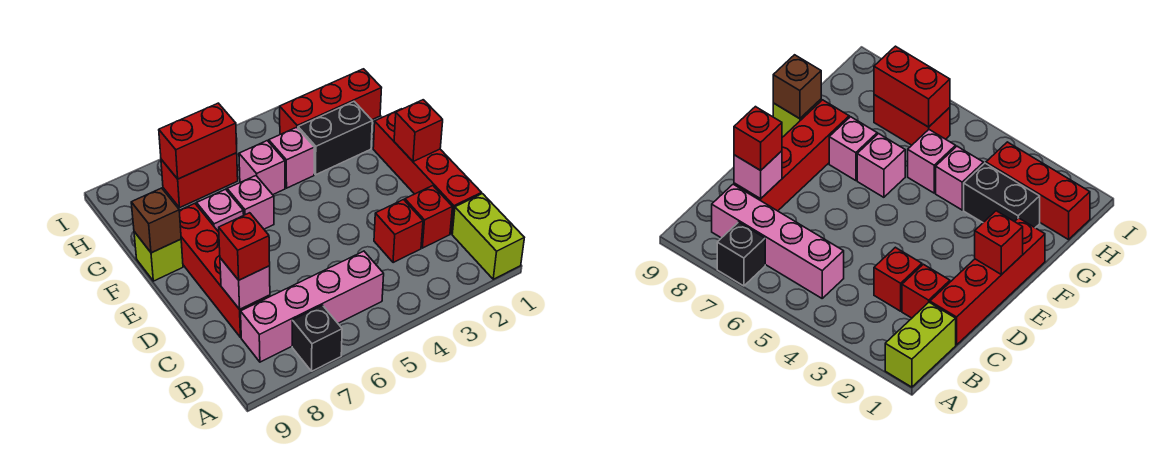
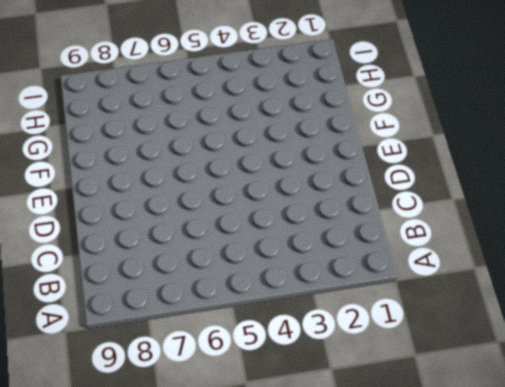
none -> lime brick A1:B1 level 1
none -> black brick A7 level 1
none -> pink brick B5:B8 level 1

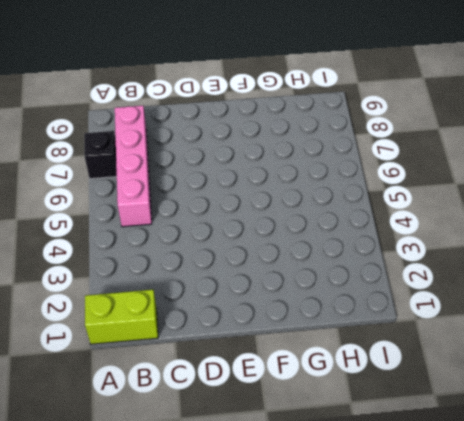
none -> red brick C1:F1 level 1
none -> red brick C2 level 1
none -> red brick C3 level 1

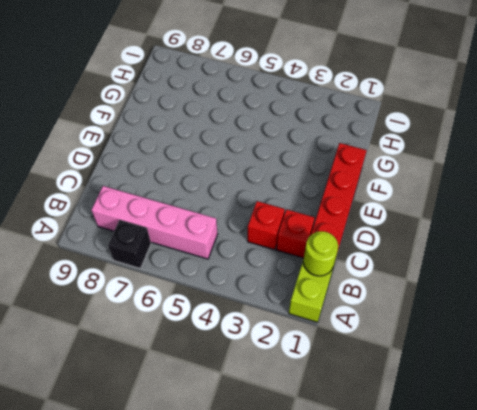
lime round brick B1 level 2 -> none
none -> red brick C8:F8 level 1
none -> pink brick F6 level 1
none -> pink brick F7 level 1

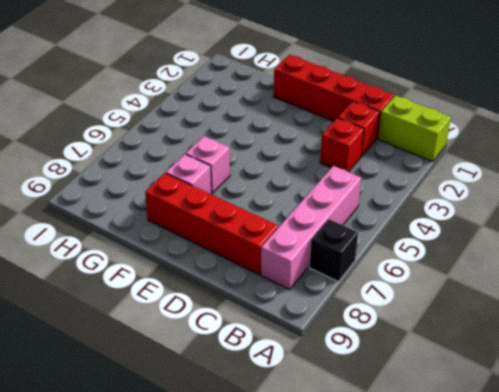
none -> lime brick F9 level 1
none -> black brick G2:G3 level 1
none -> pink brick G4 level 1

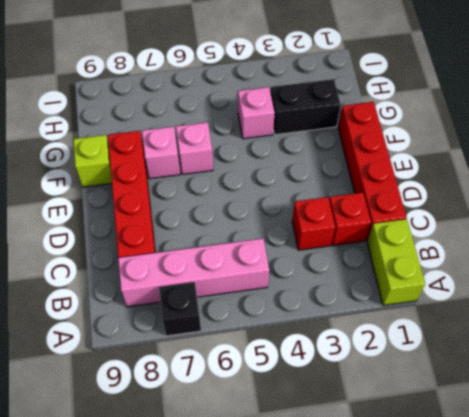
none -> pink brick G5 level 1
none -> red brick H1:H3 level 1
none -> red brick H6:H7 level 1

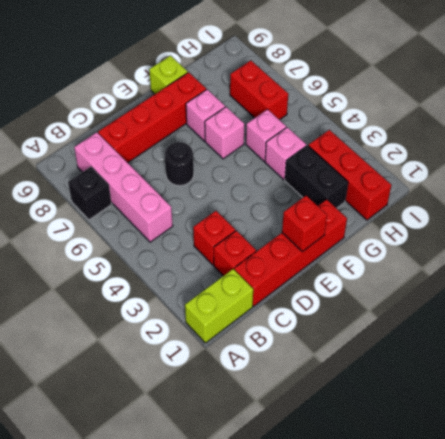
black round brick D6 level 1 -> none
none -> pink brick C8 level 2
none -> brown brick F9 level 2
none -> red brick H6:H7 level 2

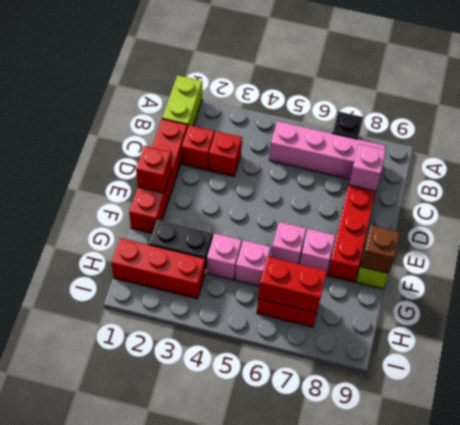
none -> red brick C8 level 3

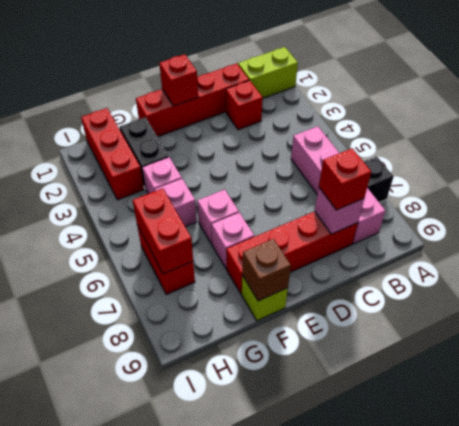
none -> red brick C3 level 1

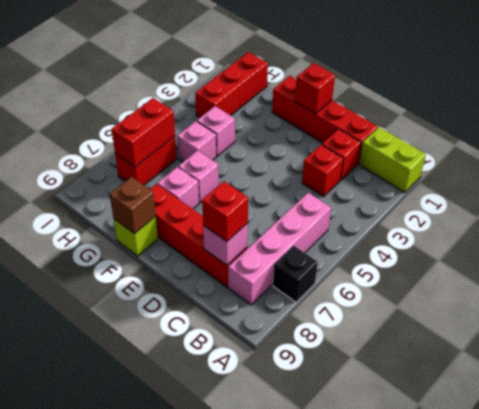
none -> black brick G2:G3 level 1

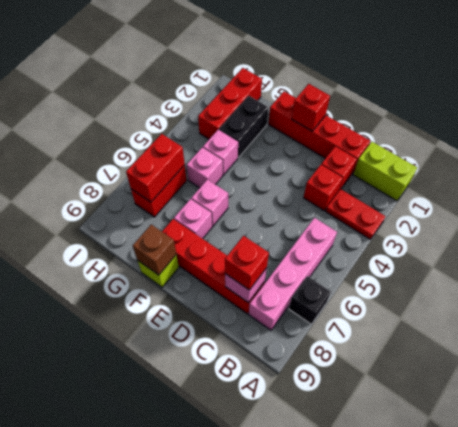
red plate A3:B3 level 1 -> none

